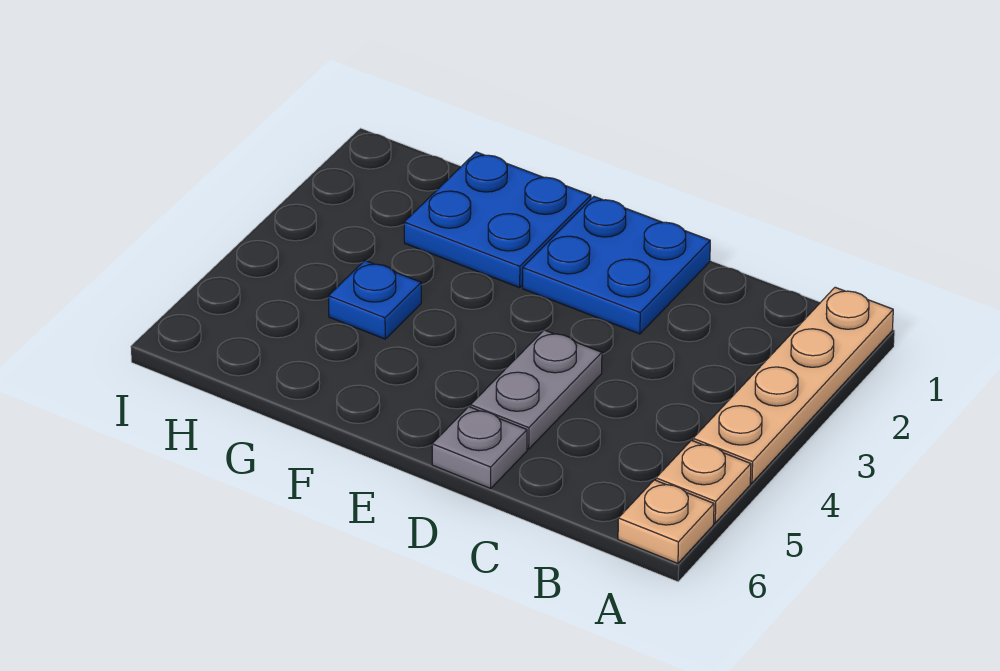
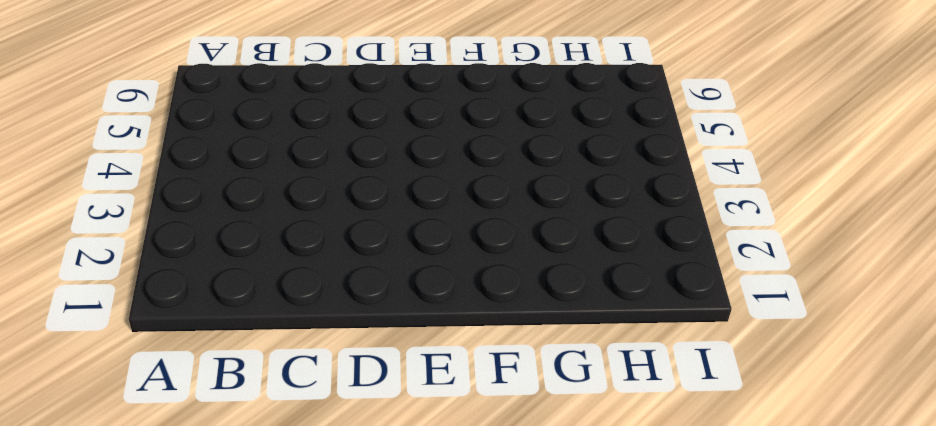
none -> tan plate A1:A4 level 1
none -> tan plate A5 level 1

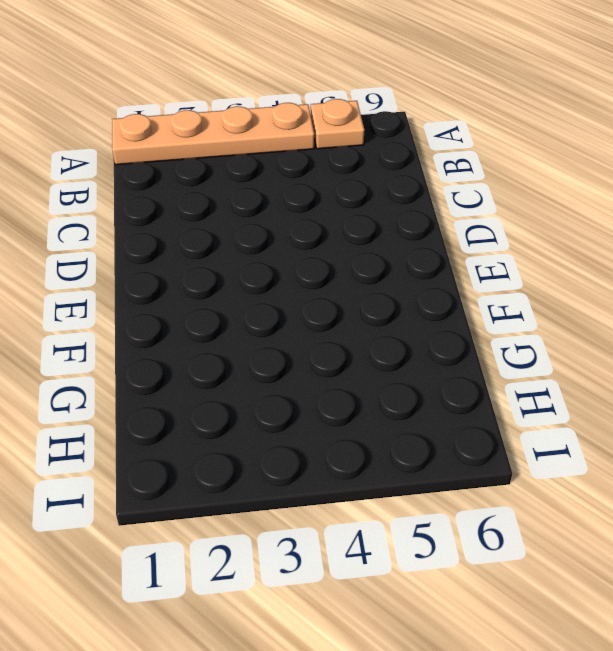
none -> tan plate A6 level 1
none -> blue plate D1:E2 level 1

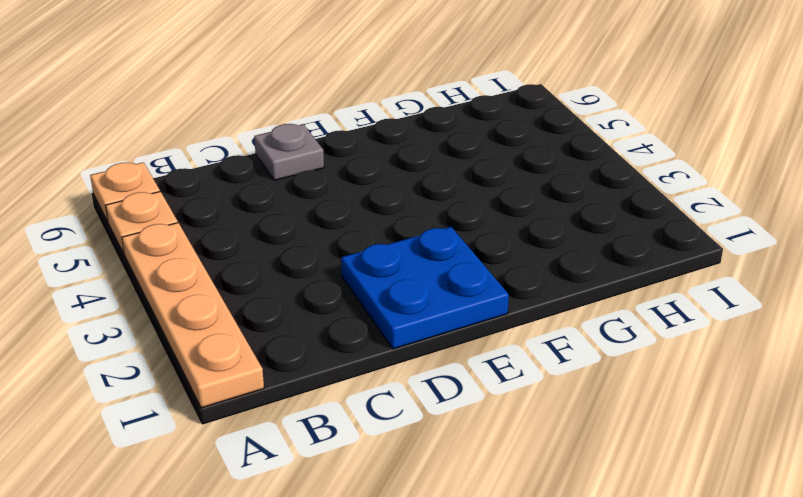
none -> grey plate D4:D5 level 1
none -> blue plate F1:G2 level 1

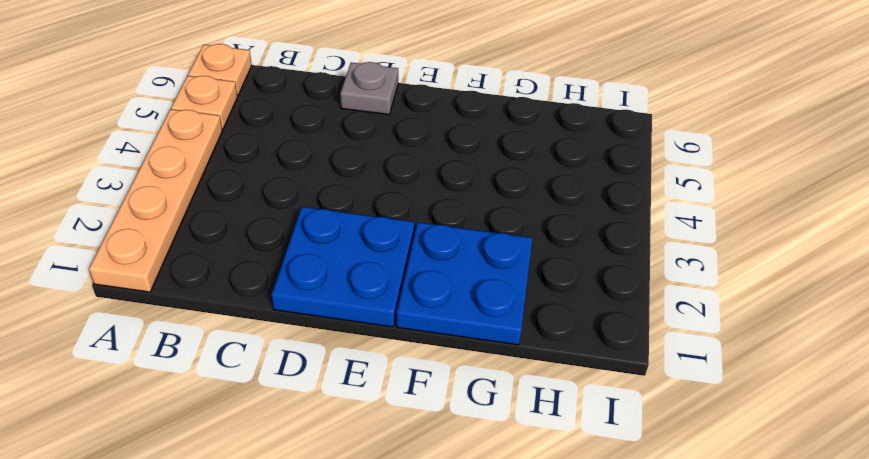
none -> grey plate D4:D5 level 1
none -> blue plate G4 level 1

